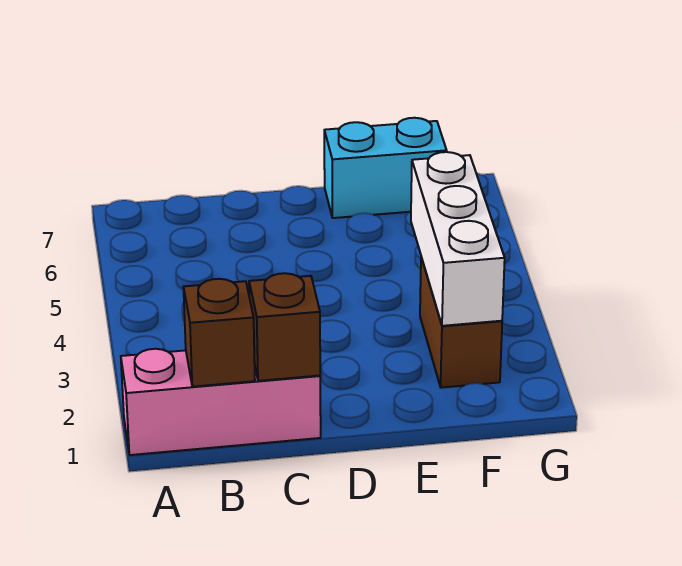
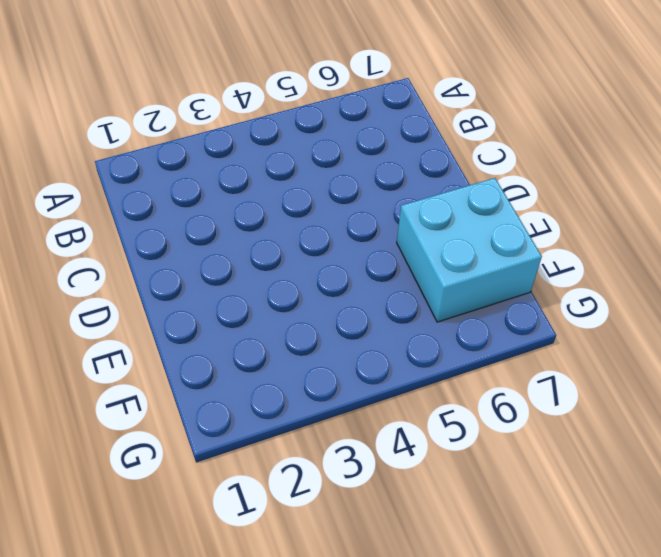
cyan brick E6:F7 level 1 -> cyan brick E7:F7 level 1
none -> pink brick A1:C1 level 1
none -> brown brick F2:F3 level 1

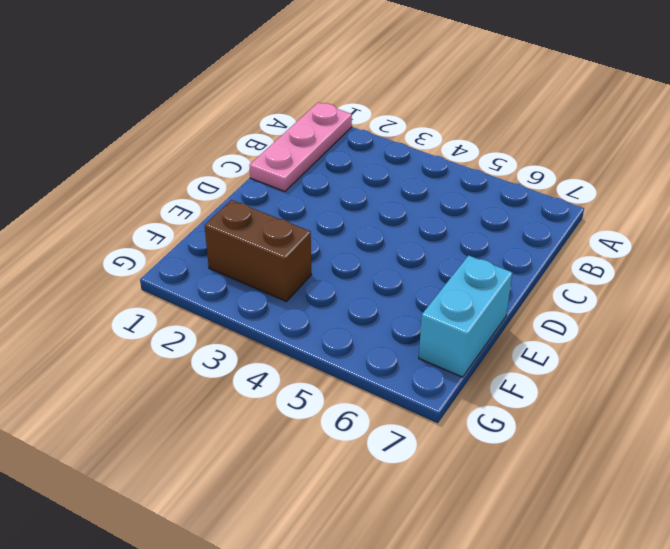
pink plate A1:C1 level 1 -> pink brick A1:C1 level 1
none -> brown brick B1 level 2
none -> brown brick C1 level 2

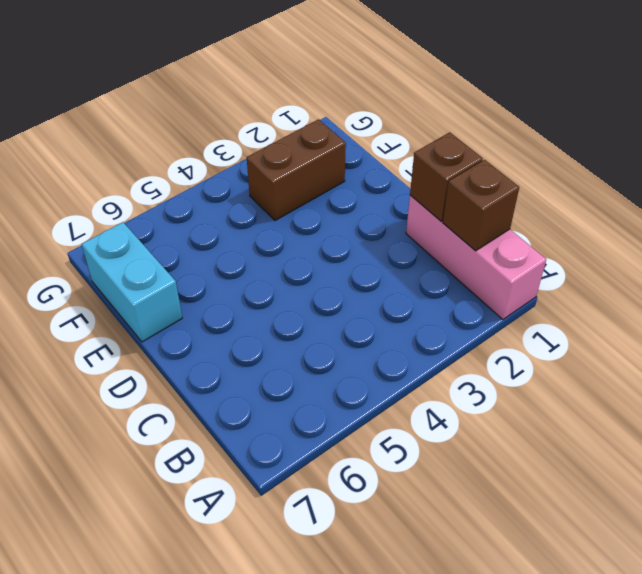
none -> white brick F2:F4 level 2

